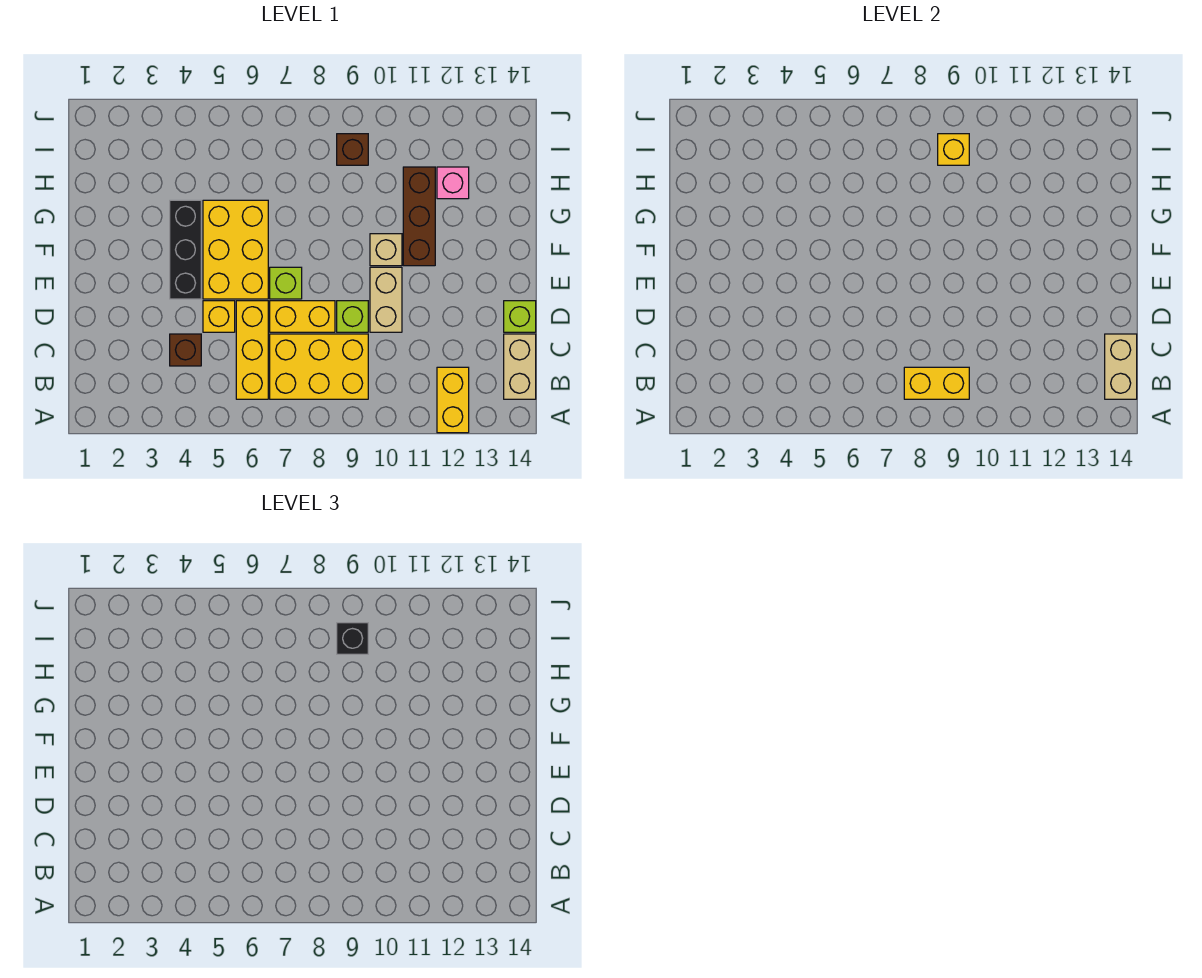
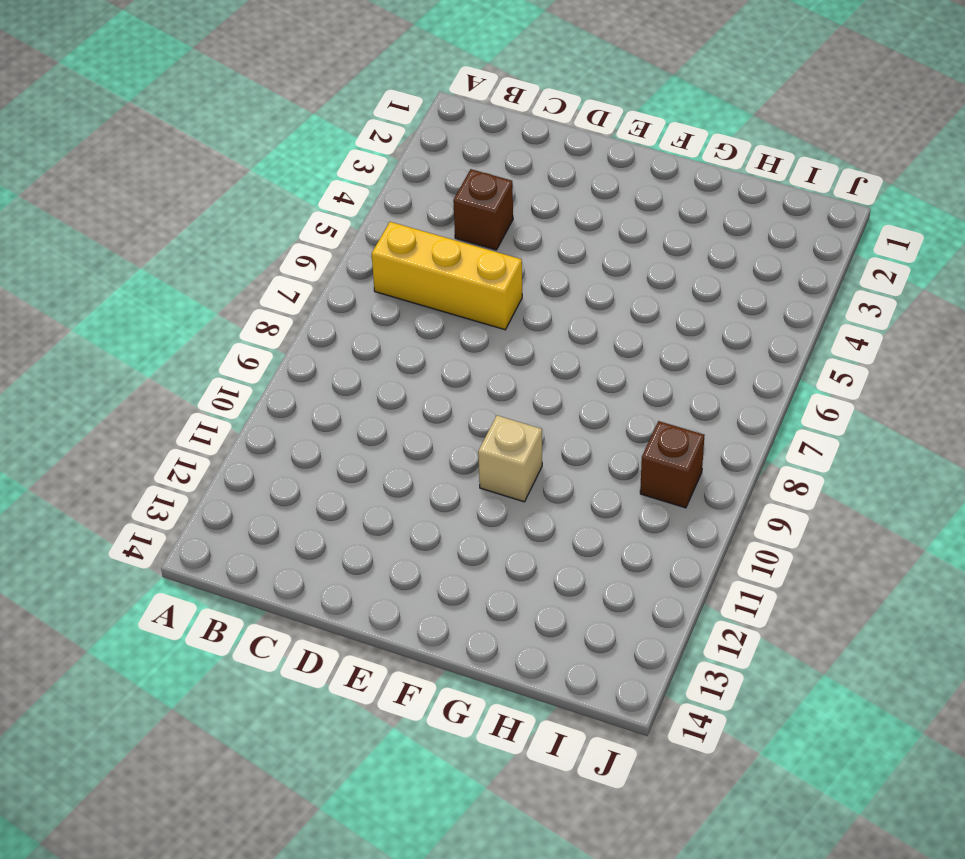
none -> yellow brick A12:B12 level 1
none -> yellow brick B7:C9 level 1
none -> tan brick B14:C14 level 1

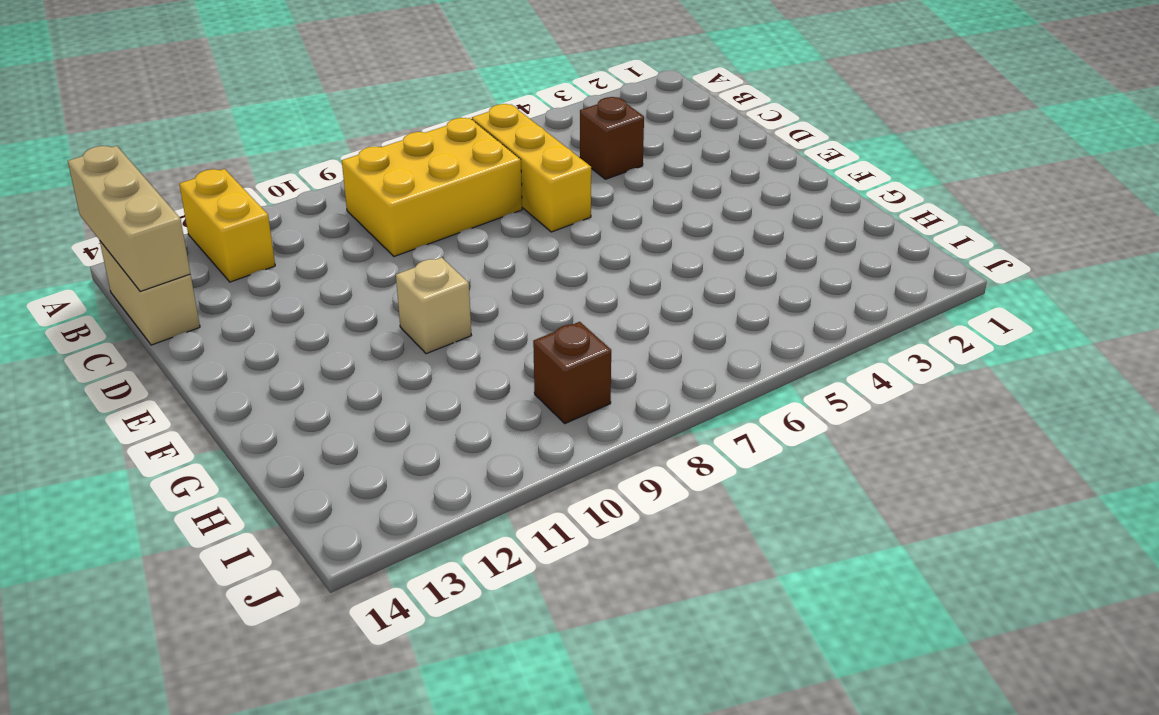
tan brick A14:C14 level 2 -> tan brick B14:C14 level 2
none -> yellow brick D5 level 1
none -> yellow brick D7:D8 level 1
none -> lime brick D9 level 1

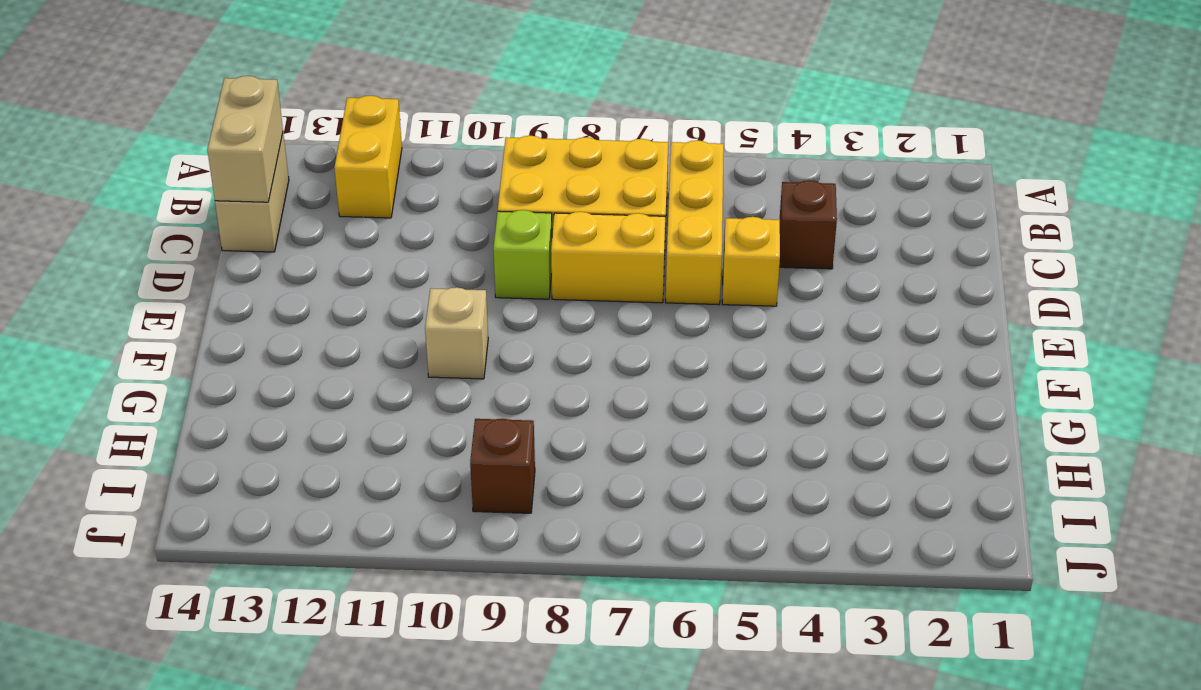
none -> tan brick D10:E10 level 1
none -> lime brick D14 level 1
none -> black brick E4:G4 level 1

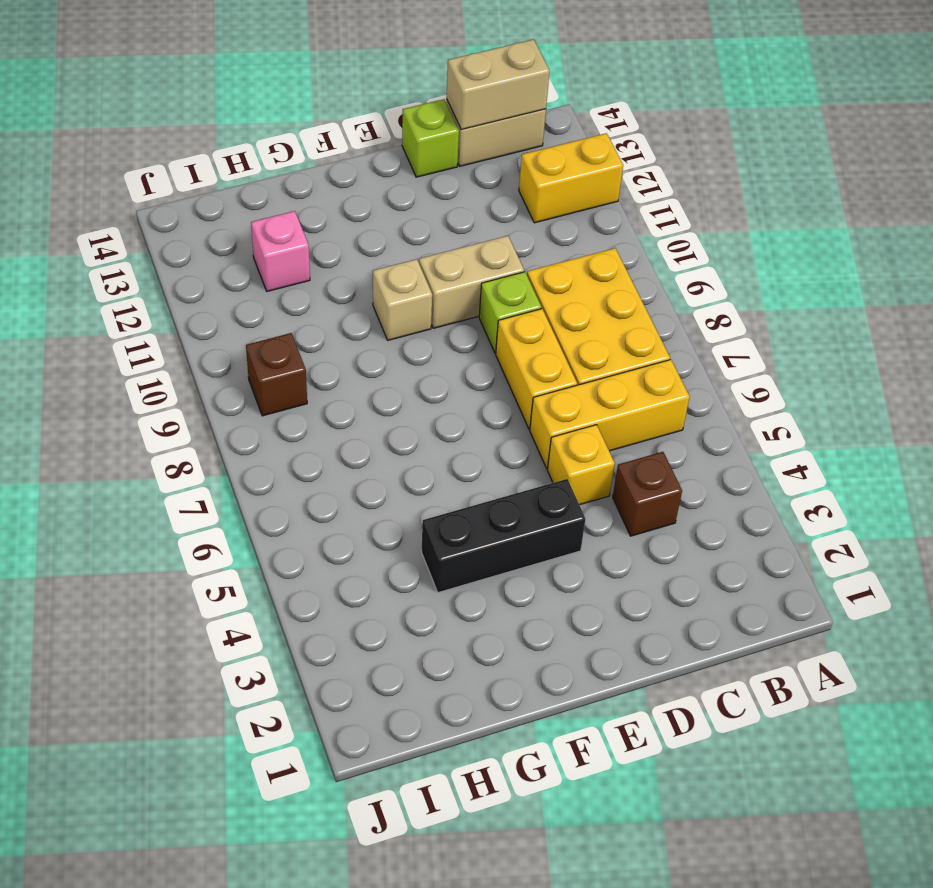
none -> yellow brick E5:G6 level 1
none -> lime brick E7 level 1
none -> brown brick F11:H11 level 1

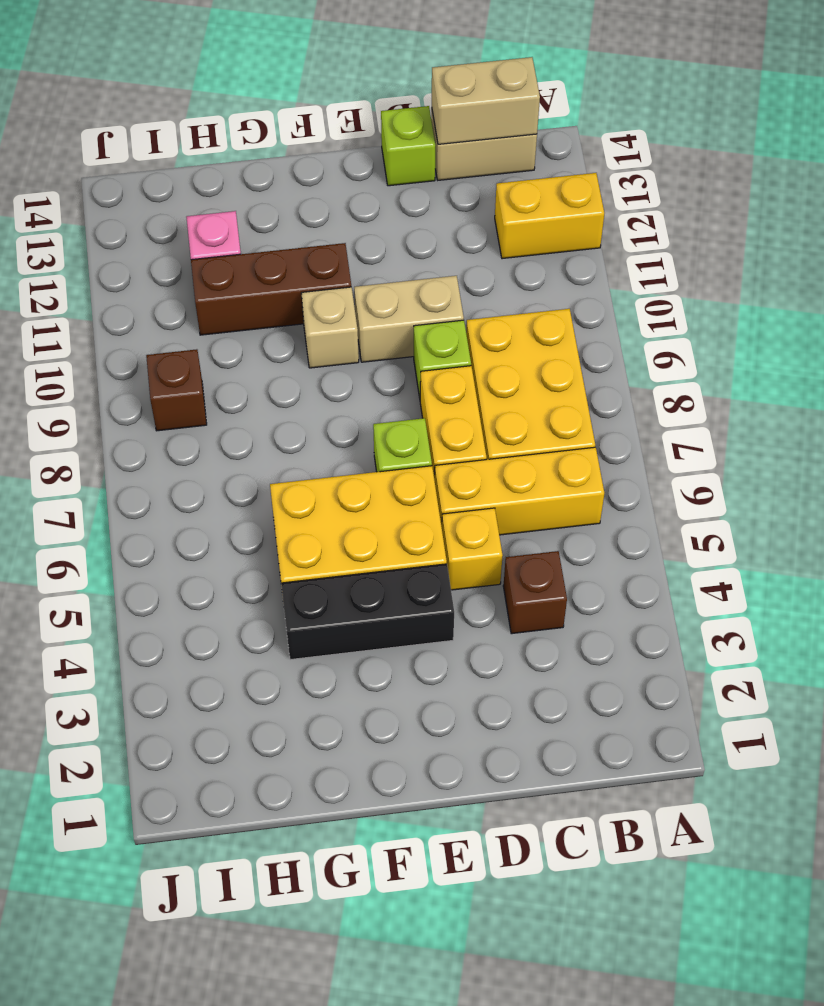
none -> yellow brick B8:B9 level 2
none -> yellow brick I9 level 2
none -> black brick I9 level 3

